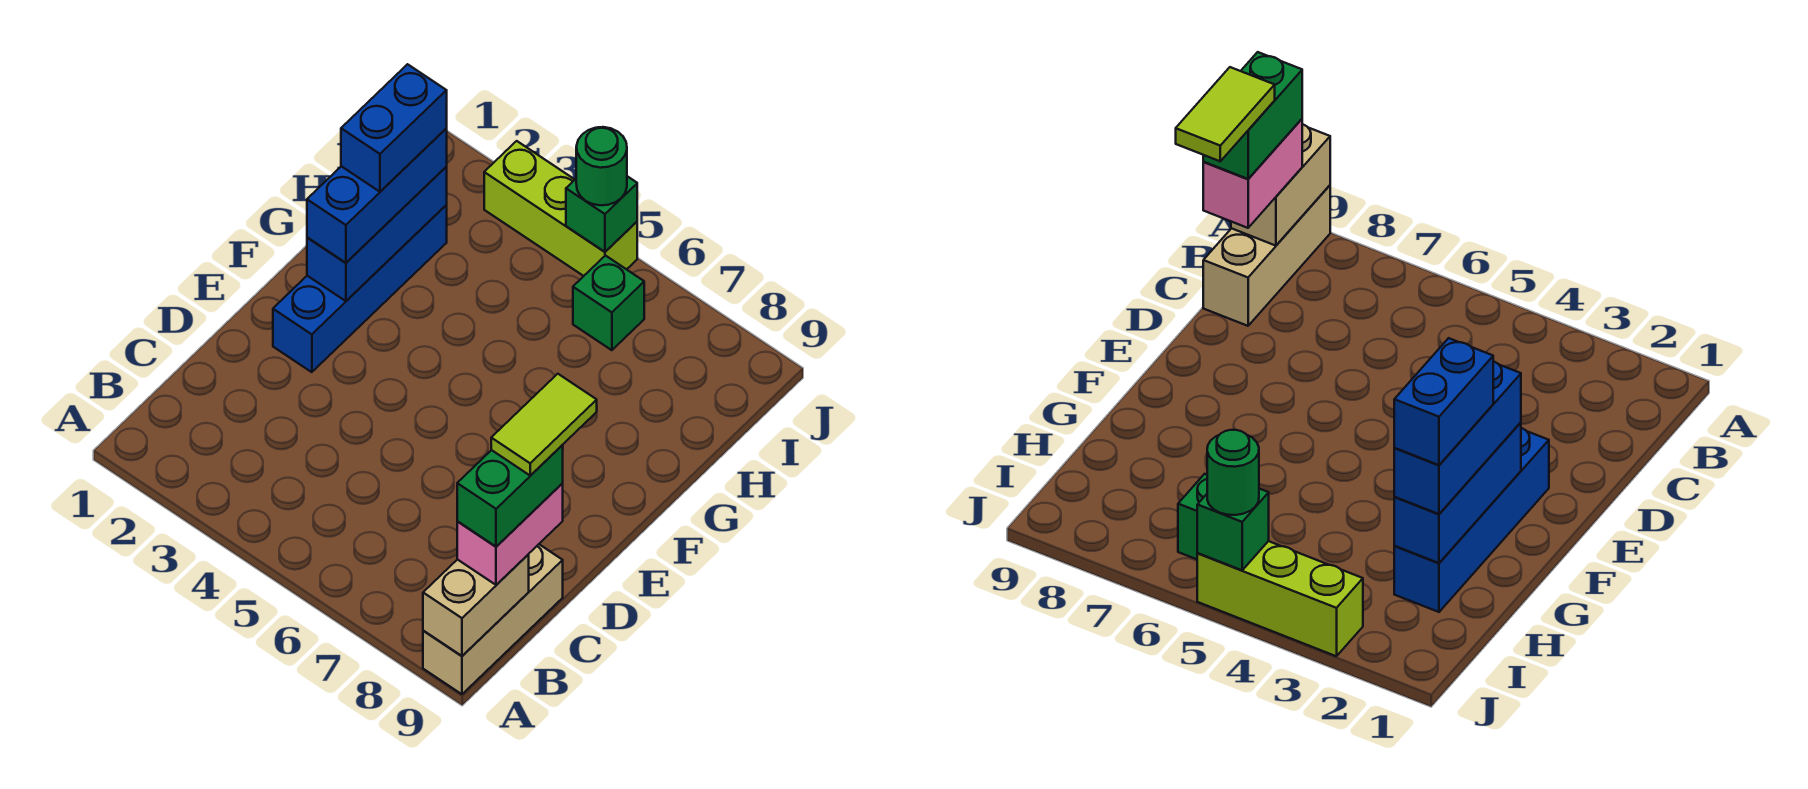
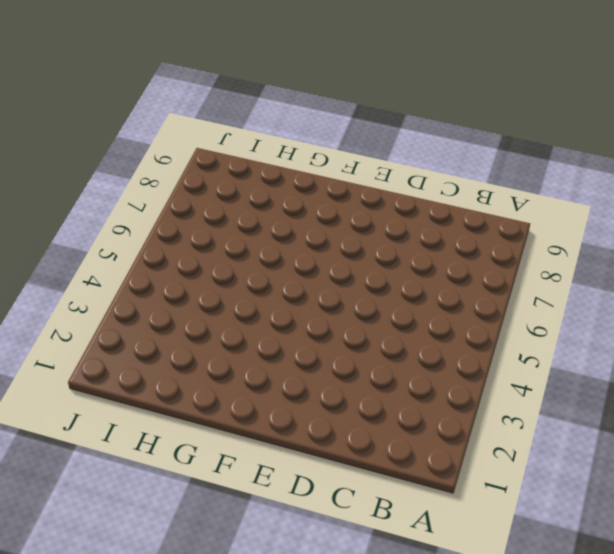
none -> tan brick A9:C9 level 1
none -> blue brick E2:H2 level 1
none -> green brick I6 level 1

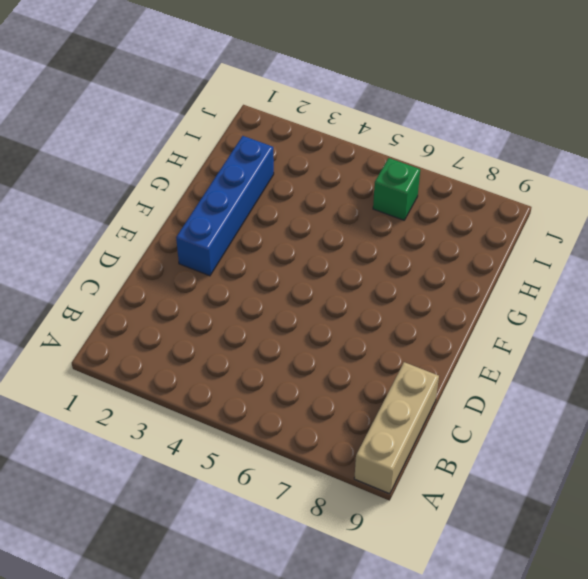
none -> lime brick J3:J5 level 1
none -> tan brick A9:B9 level 2
none -> blue brick F2:H2 level 2

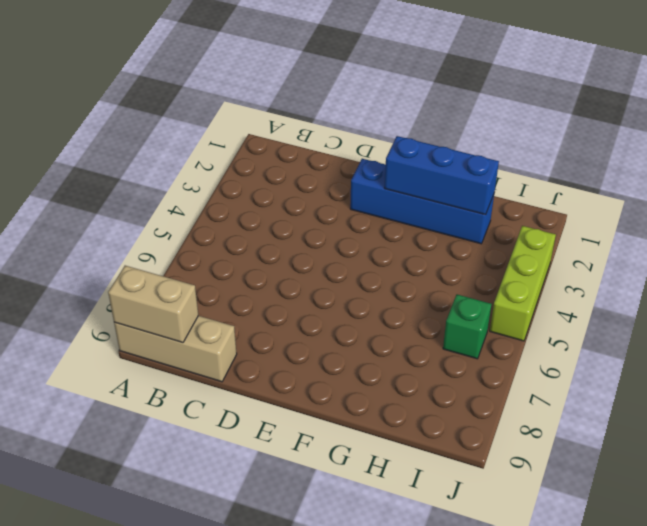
none -> green brick J5 level 2
none -> pink brick B9:C9 level 3
none -> blue brick F2:H2 level 3

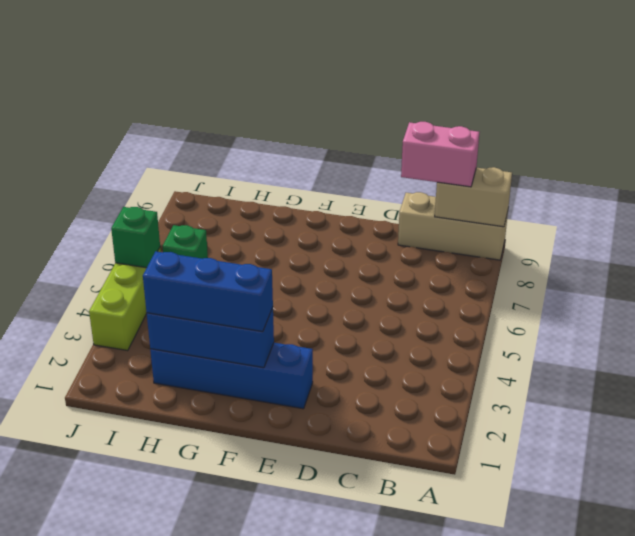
none -> green round brick J5 level 3
none -> green brick B9:C9 level 4
none -> blue brick G2:H2 level 4

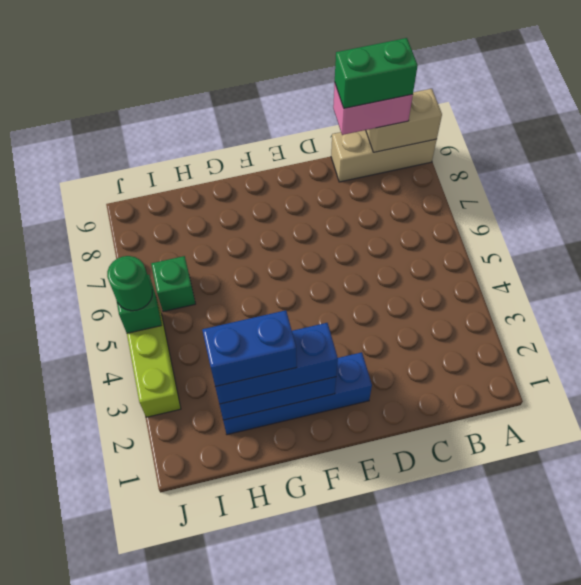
none -> lime tile C9:D9 level 5

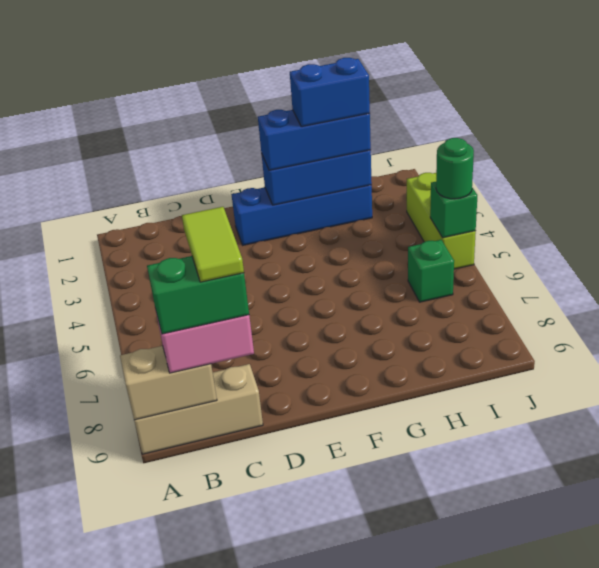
lime tile C8:C9 level 5 -> lime tile C9:D9 level 5

